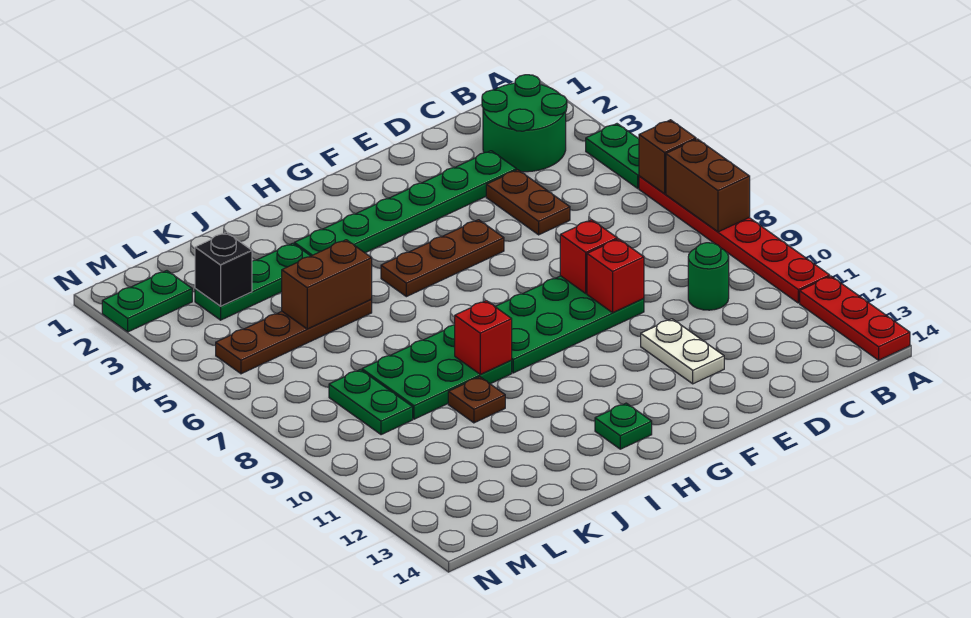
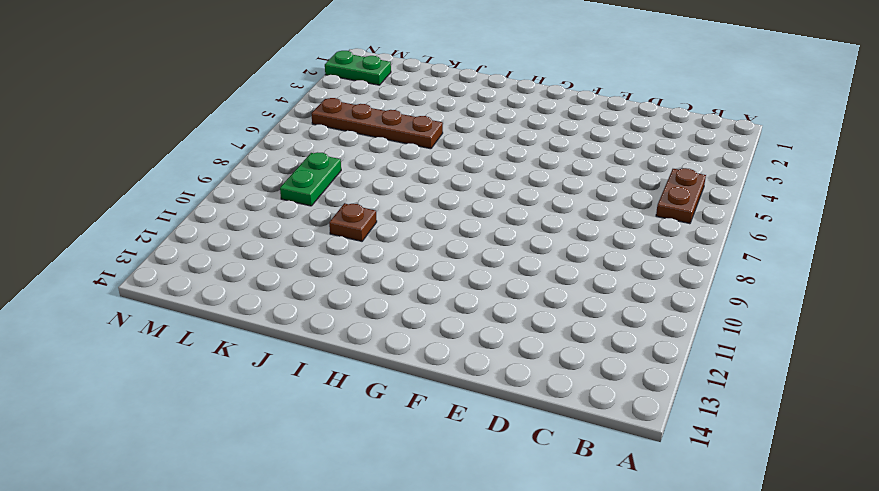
brown plate B5:B6 level 1 -> brown plate D4:D5 level 1
none -> green plate A4:A5 level 1
none -> red plate A6:A11 level 1
none -> red plate A12:A14 level 1

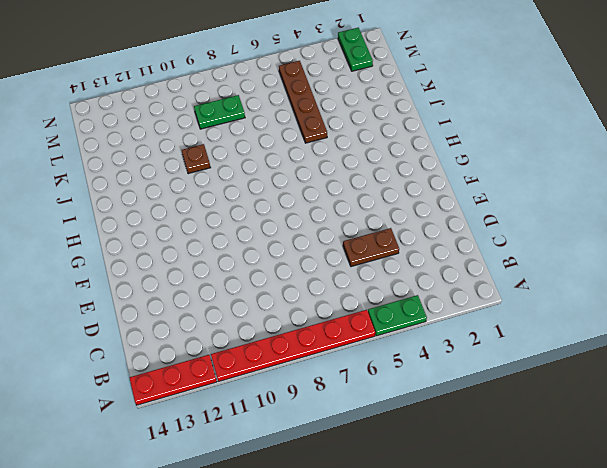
none -> green round brick B2:C3 level 1
none -> green round brick C10 level 1
none -> green plate D3:I3 level 1

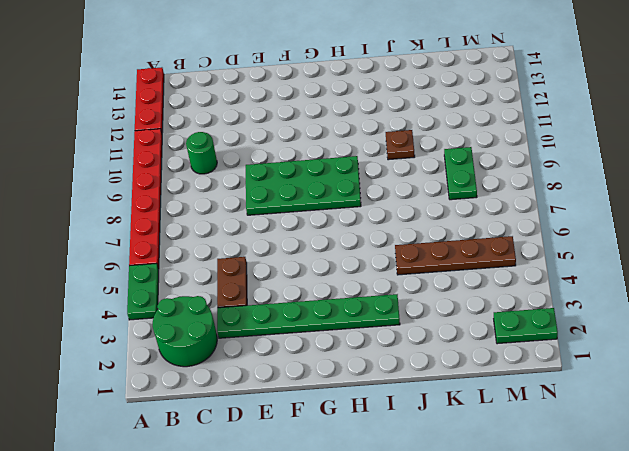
none -> white plate E11:E12 level 1
none -> brown plate F5:H5 level 1
none -> green plate H13 level 1

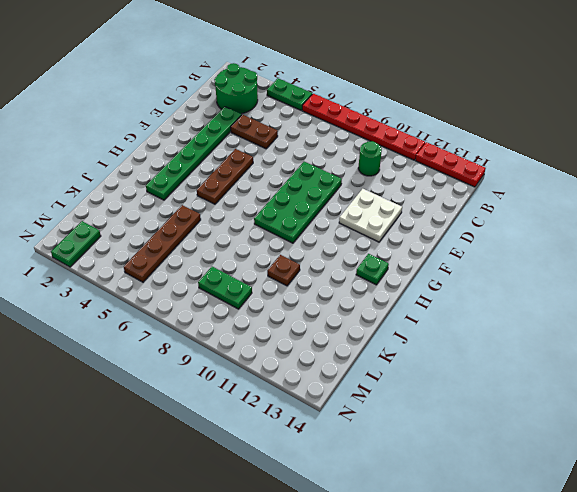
white plate E11:F12 level 1 -> white plate E11:E12 level 1
none -> green plate I8:K9 level 1
none -> green plate J3:L3 level 1
none -> brown brick A6 level 2

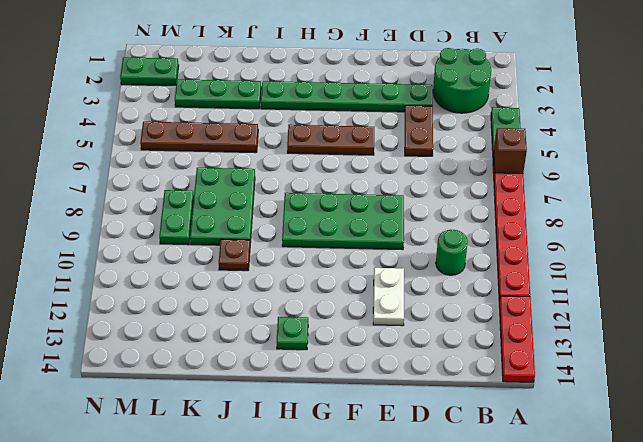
green plate J7:K9 level 1 -> green plate I8:K9 level 1
none -> brown brick A7:A8 level 2
none -> red brick E8 level 2
none -> red brick E9 level 2

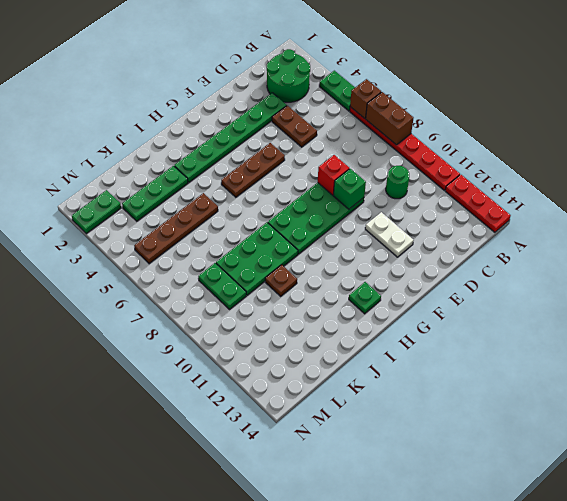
green brick E9 level 2 -> red brick E9 level 2
none -> red brick I9 level 2
none -> brown brick J5:K5 level 2
none -> black brick L3 level 2

